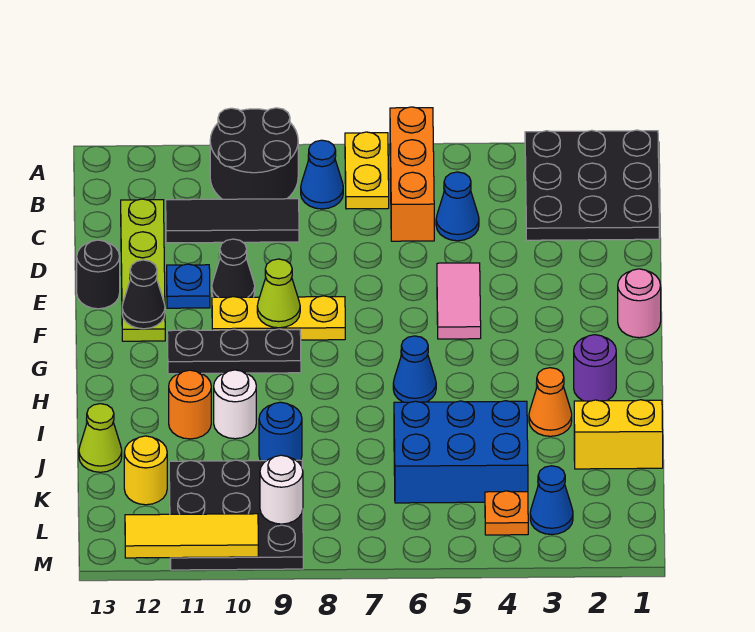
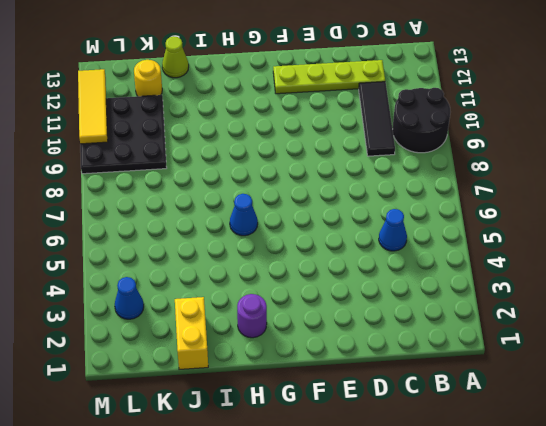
none -> black plate A1:C3 level 1
none -> orange brick A6:C6 level 1
none -> yellow plate A7:B7 level 1
none -> blue cone B8 level 1

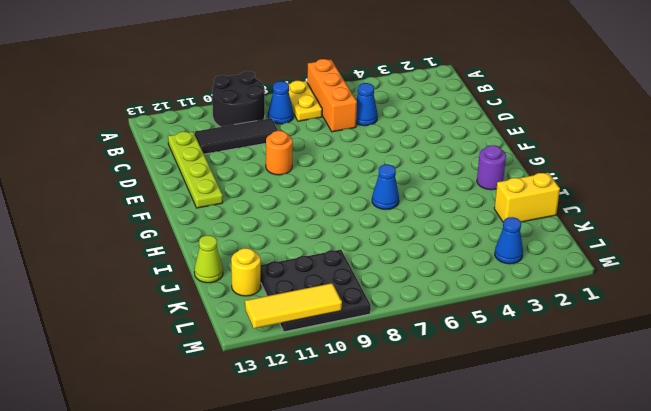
orange round brick E9 level 1 -> orange round brick I11 level 1
none -> black plate A1:C3 level 1
none -> pink tile E5:F5 level 1
none -> black cone E10 level 1
none -> blue plate E11 level 1

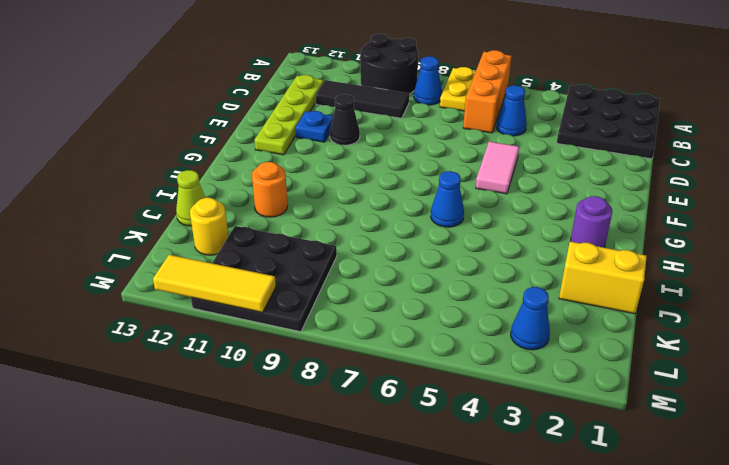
none -> black round brick E13 level 1
none -> pink round brick F1 level 1
none -> yellow plate F8:F10 level 1
none -> black plate G9:G11 level 1

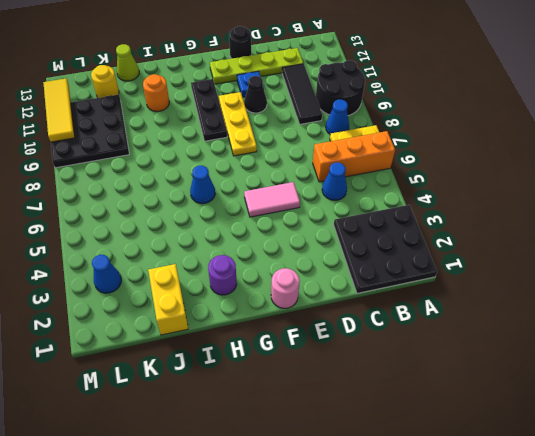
none -> orange cone I3 level 1
none -> white round brick I10 level 1
none -> blue brick J4:K6 level 1
none -> blue round brick J9 level 1

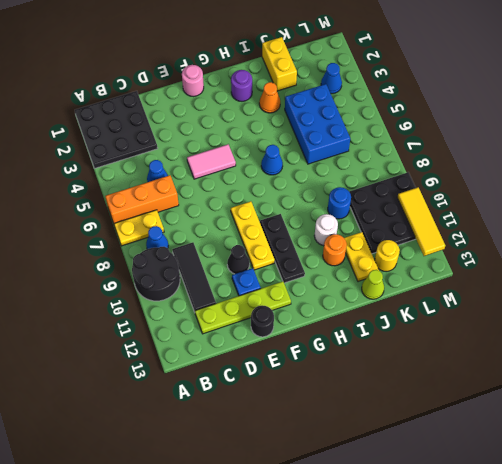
yellow plate J11:J12 level 1 -> none
none -> orange plate L4 level 1
none -> lime cone F9 level 2
none -> black cone F12 level 2
none -> white round brick L9 level 2

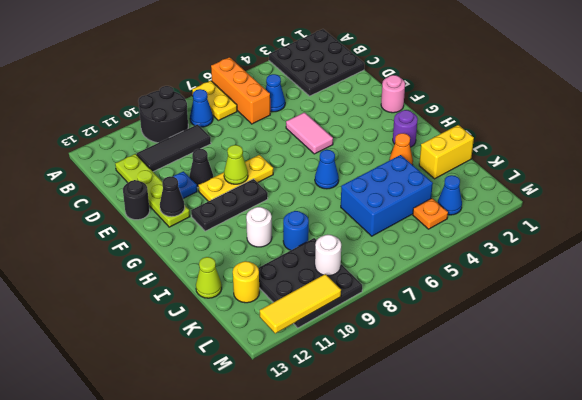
none -> orange round brick I11 level 1

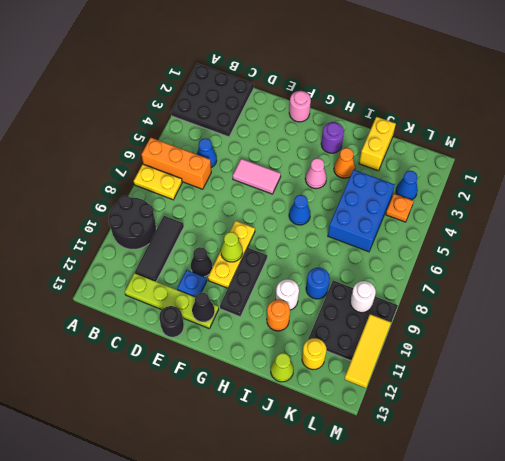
pink cone H4 level 1 -> none
none -> blue cone B8 level 1

